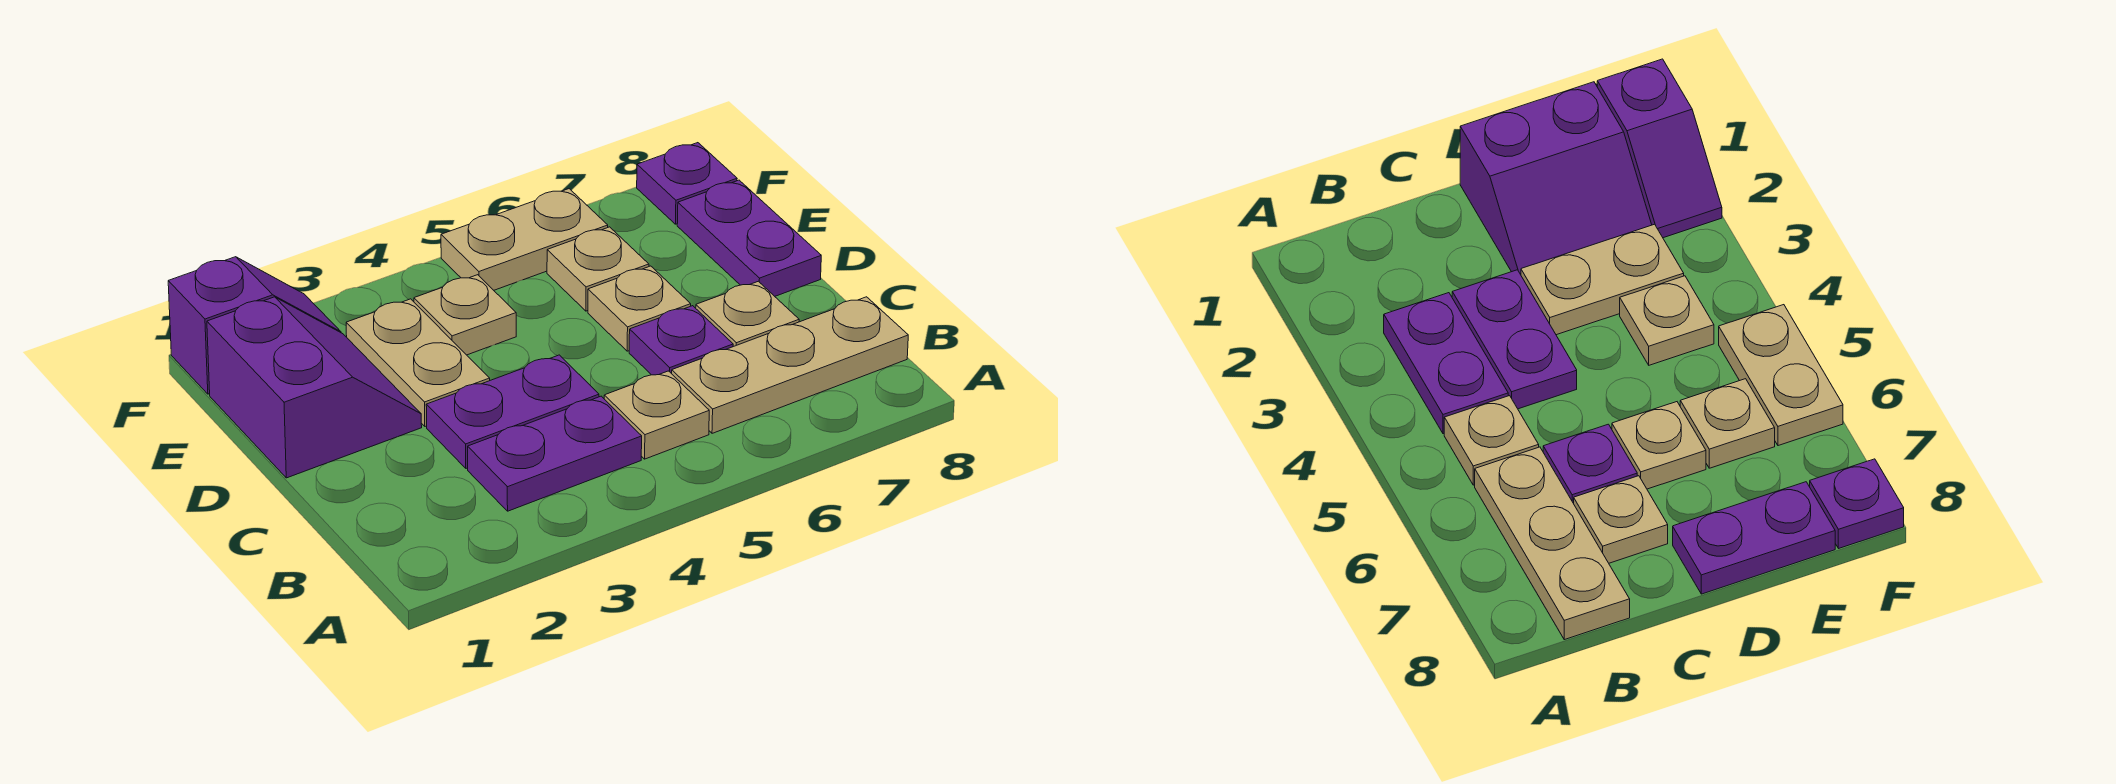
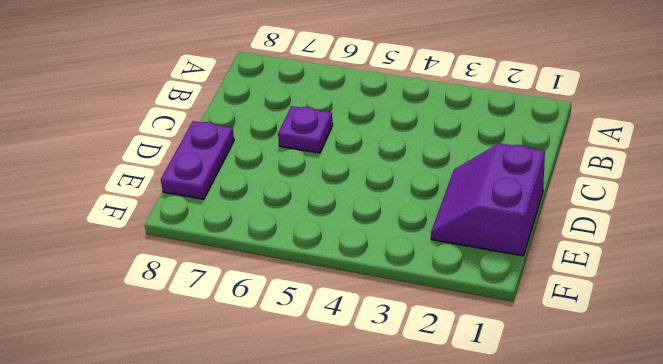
none -> purple plate B3:B4 level 1
none -> tan plate B5 level 1
none -> tan plate B6:B8 level 1

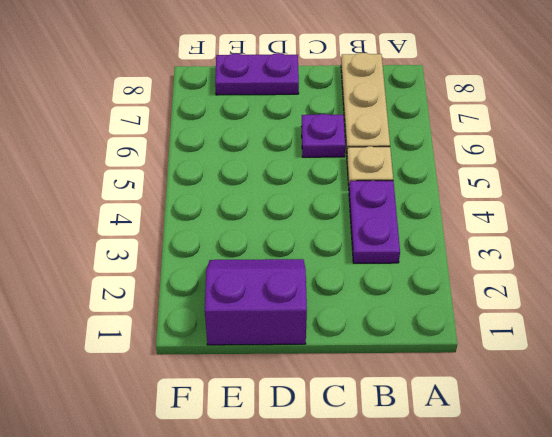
none -> purple plate C3:C4 level 1
none -> tan plate C7 level 1
none -> tan plate D3:E3 level 1

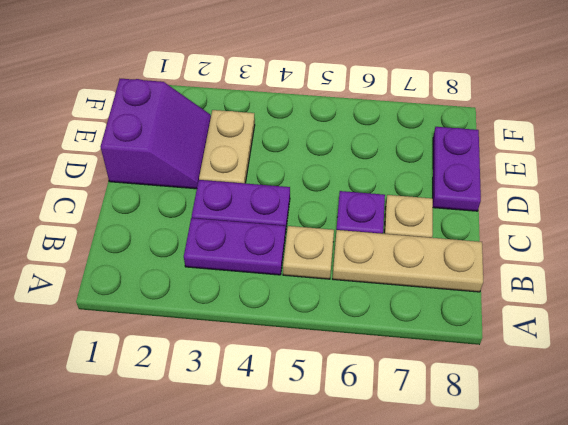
none -> tan plate D6 level 1
none -> tan plate E4 level 1
none -> tan plate E6 level 1

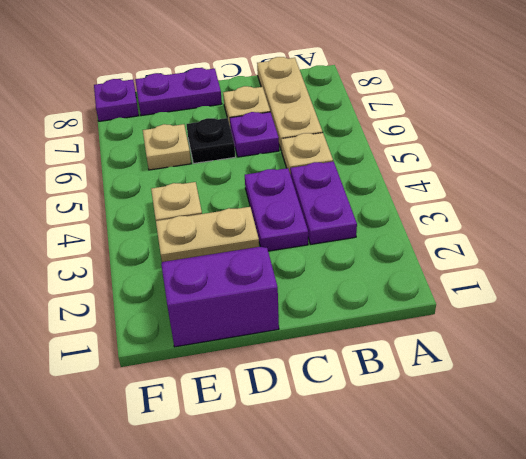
black plate D6 level 1 -> tan plate D6 level 1
none -> purple slope F1:F2 level 1 top 1
none -> tan plate F5:F6 level 1

